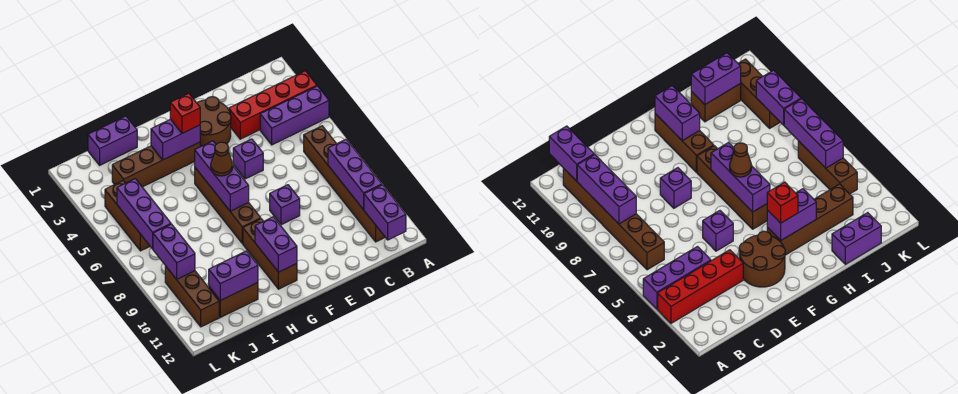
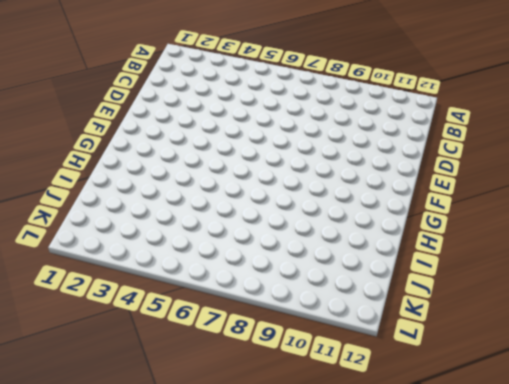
none -> red brick A3:D3 level 1
none -> purple brick A4:C4 level 1
none -> brown brick B6:B11 level 1

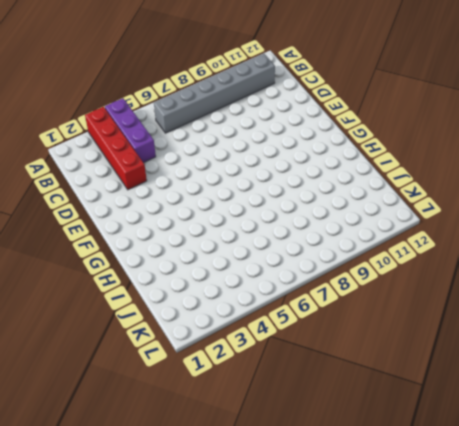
grey brick B6:B11 level 1 -> brown brick B6:B11 level 1
none -> brown round brick E2:F3 level 1
none -> purple brick E5 level 1
none -> purple brick E8 level 1

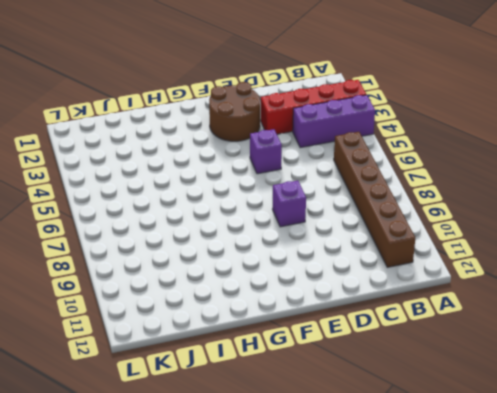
none -> brown brick G3:J3 level 1
none -> brown brick G5:G8 level 1
none -> brown brick G9:G11 level 1

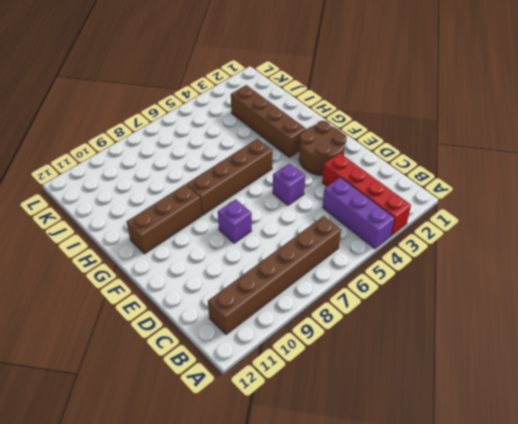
none -> purple brick I1:J1 level 1
none -> brown brick I11:J11 level 1
none -> brown brick K4:K6 level 1

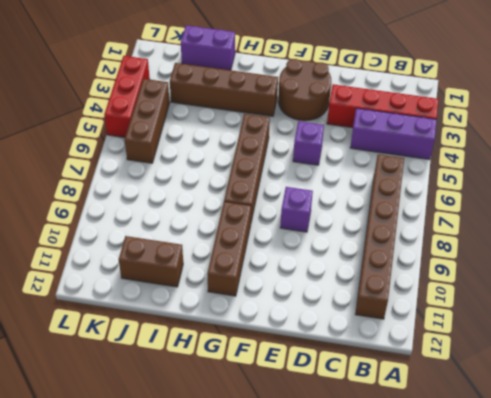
red brick L3:L5 level 1 -> none
none -> brown brick K9:K11 level 1
none -> purple brick B8:B10 level 2
none -> purple brick B11:B12 level 2

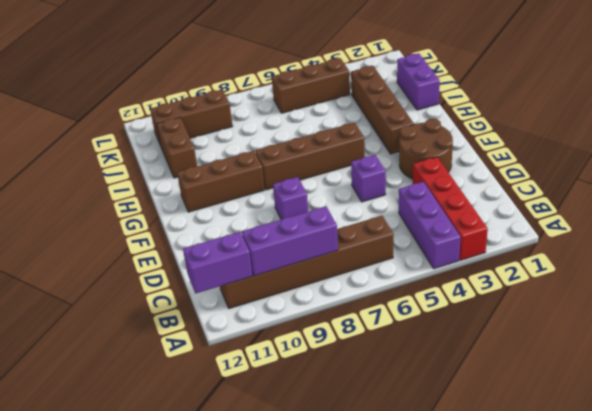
none -> purple brick G3:H3 level 2
none -> purple brick G5:G7 level 2
none -> purple brick G10:G11 level 2

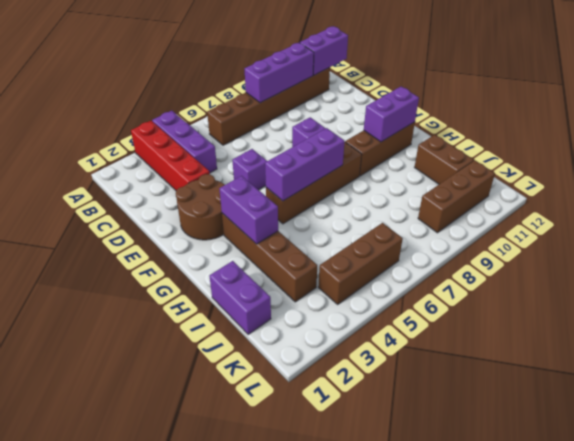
none -> purple brick I11:J11 level 2
none -> purple brick K5:K7 level 2
none -> purple brick K8:K9 level 2

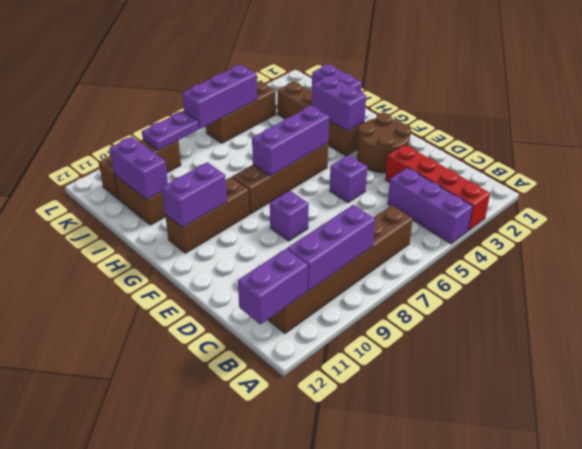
purple plate K8:K9 level 2 -> purple brick K8:K9 level 2
none -> red brick G3 level 3
none -> brown cone G6 level 3

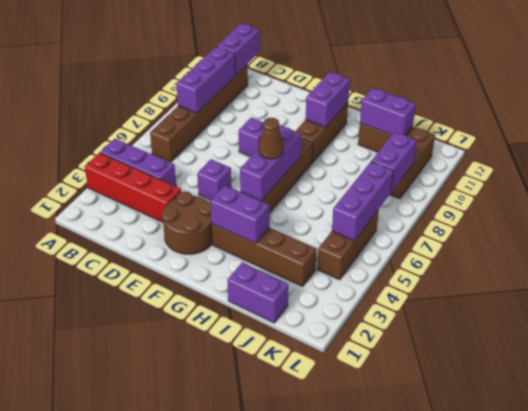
none -> red brick G3 level 3

